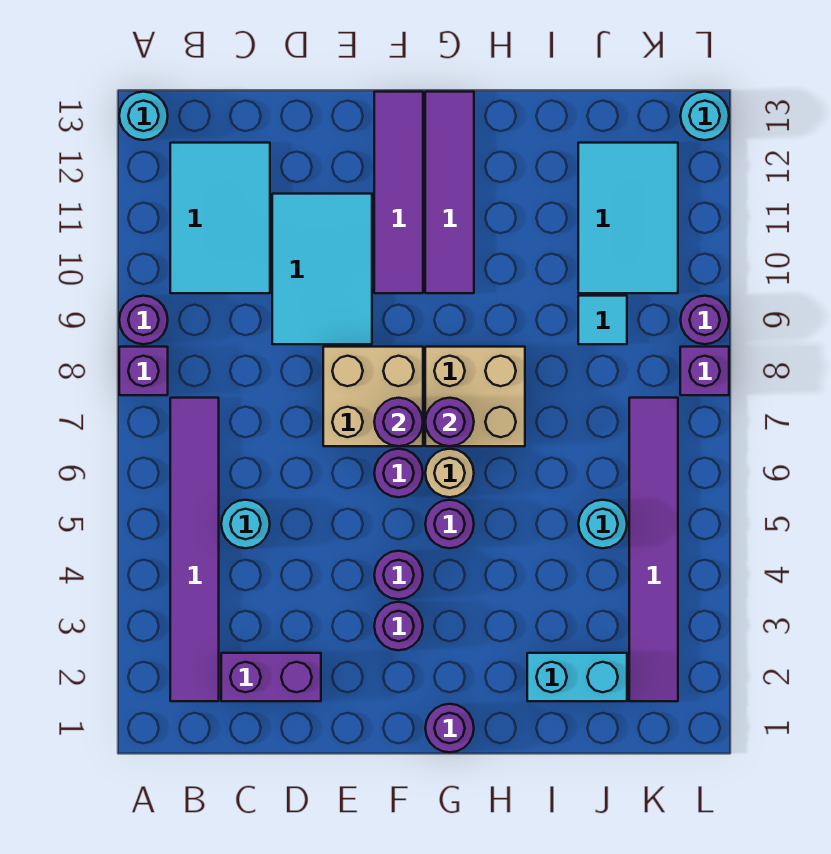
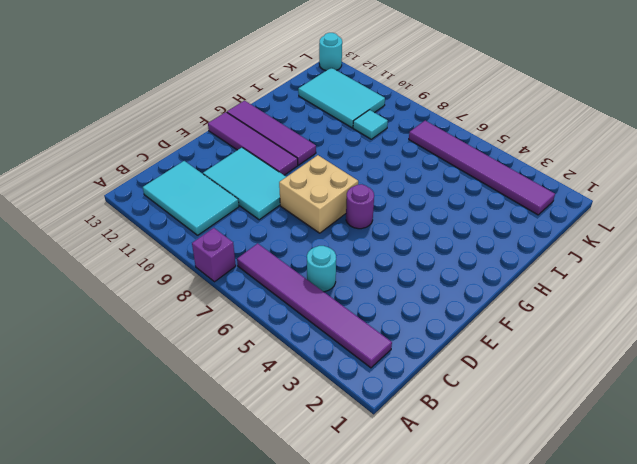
none -> purple round brick A9 level 1
none -> cyan round brick A13 level 1
none -> purple brick C2:D2 level 1

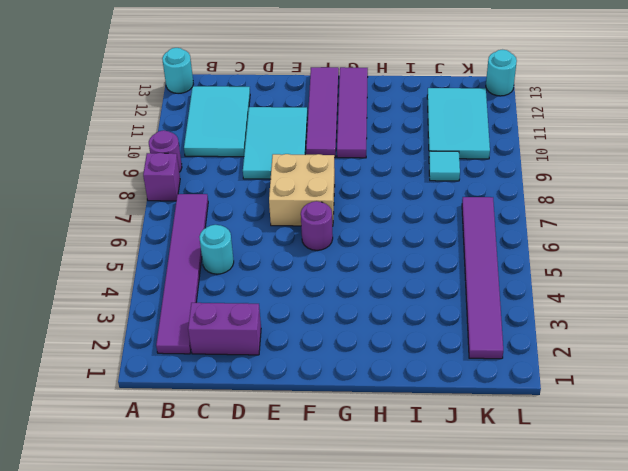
none -> purple round brick F3 level 1
none -> purple round brick F4 level 1
none -> purple round brick G1 level 1

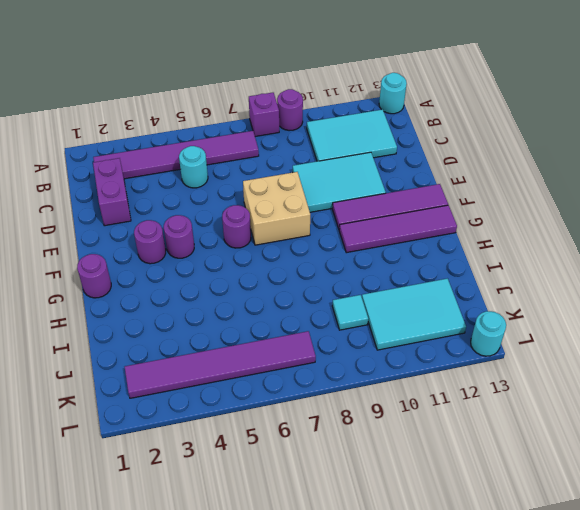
none -> purple round brick G5 level 1
none -> tan round brick G6 level 1
none -> tan brick G7:H8 level 1

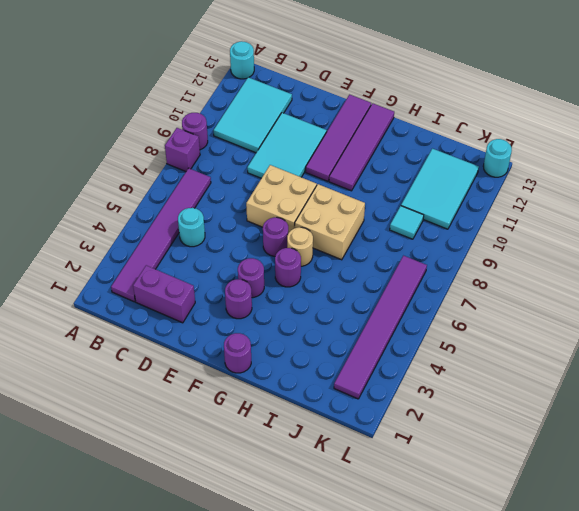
none -> cyan brick I2:J2 level 1
none -> cyan round brick J5 level 1
none -> purple brick L8 level 1

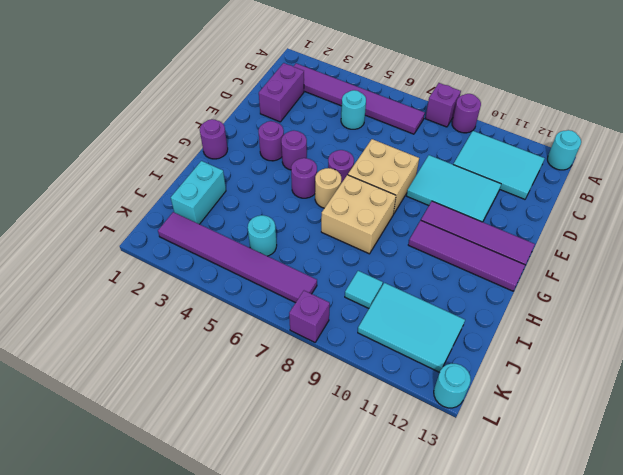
none -> purple round brick L9 level 1
none -> purple round brick F7 level 2
none -> purple round brick G7 level 2

